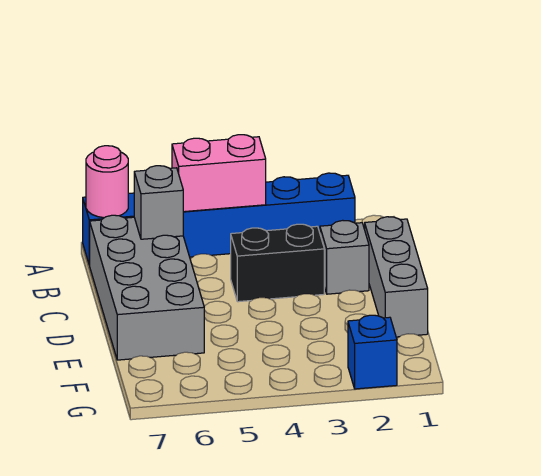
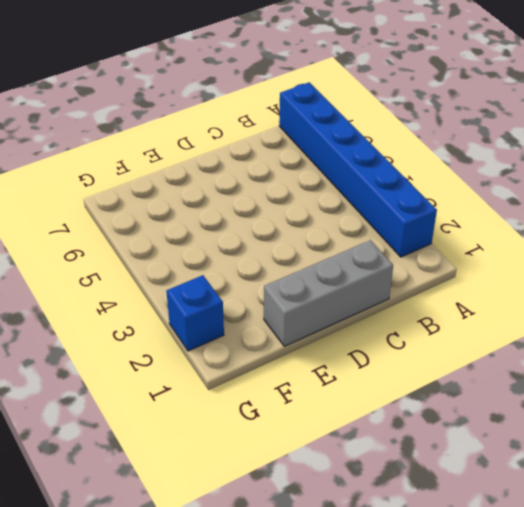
none -> grey brick B6:E7 level 1
none -> grey brick C2 level 1

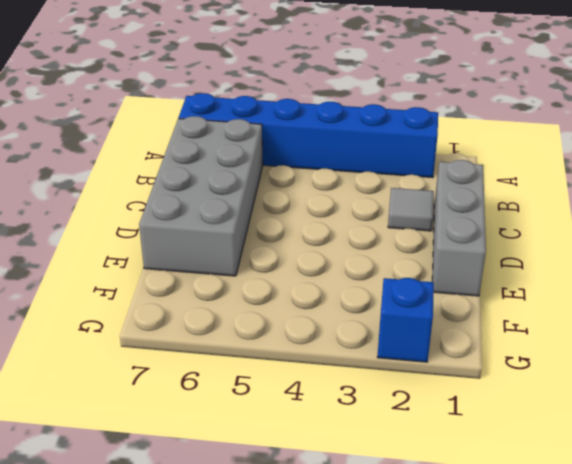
grey tile C2 level 1 -> grey brick C2 level 1
none -> black brick C3:C4 level 1
none -> pink brick A4:A5 level 2

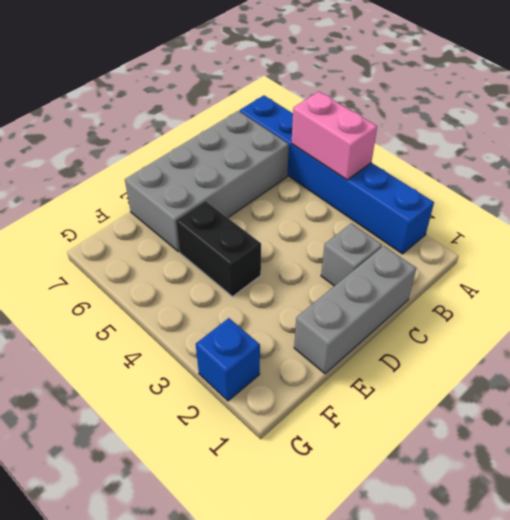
black brick E4:E5 level 1 -> black brick C3:C4 level 1
none -> pink round brick A7 level 2
none -> grey brick B6 level 2

